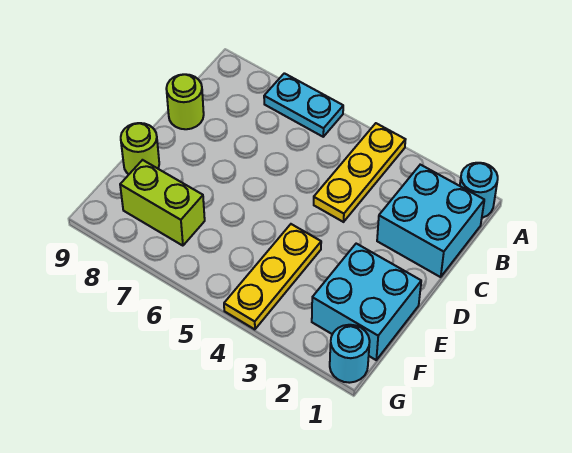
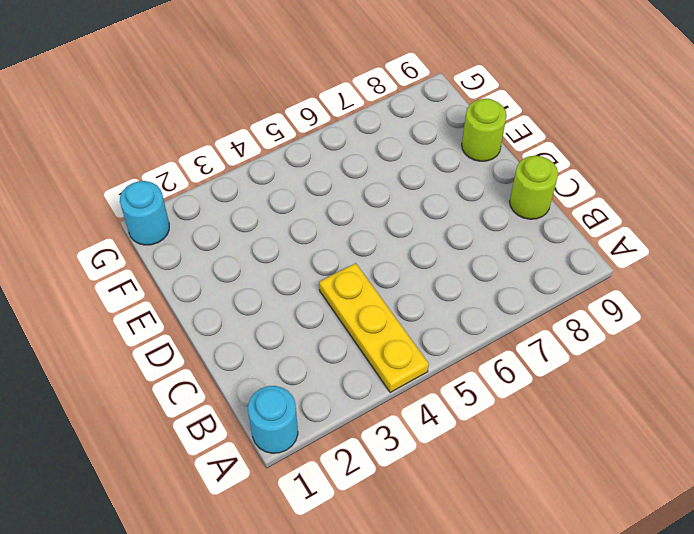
none -> cyan plate A6:A7 level 1
none -> cyan brick B1:C2 level 1

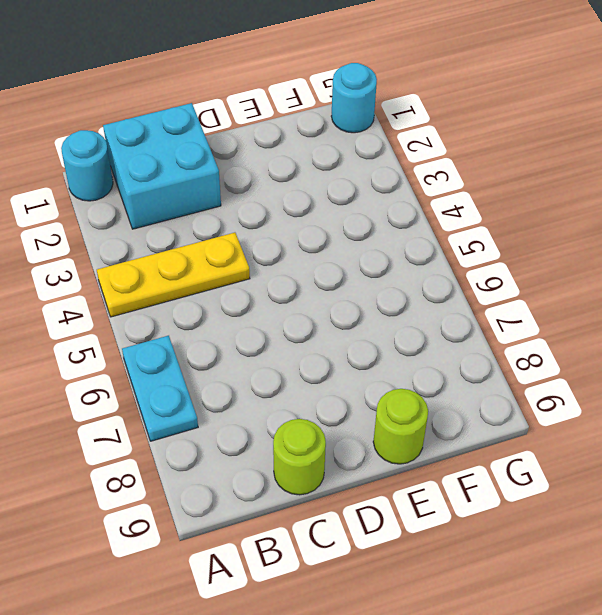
none -> cyan brick E1:F2 level 1
none -> yellow plate E4:G4 level 1

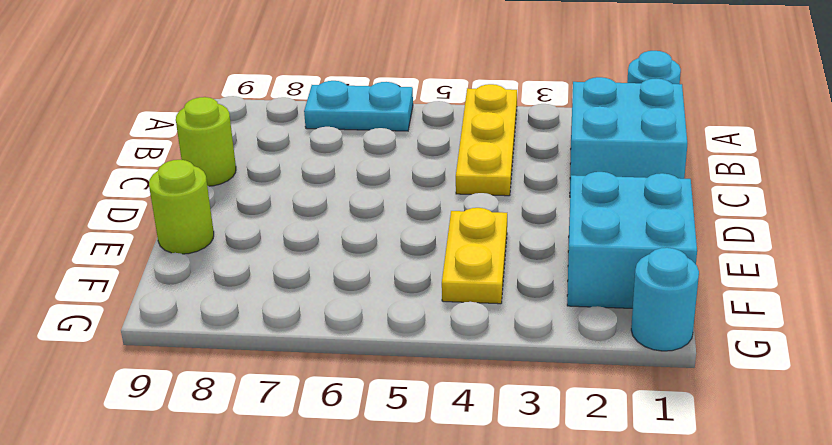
yellow plate E4:F4 level 1 -> yellow plate E4:G4 level 1
none -> lime brick F7:F8 level 1

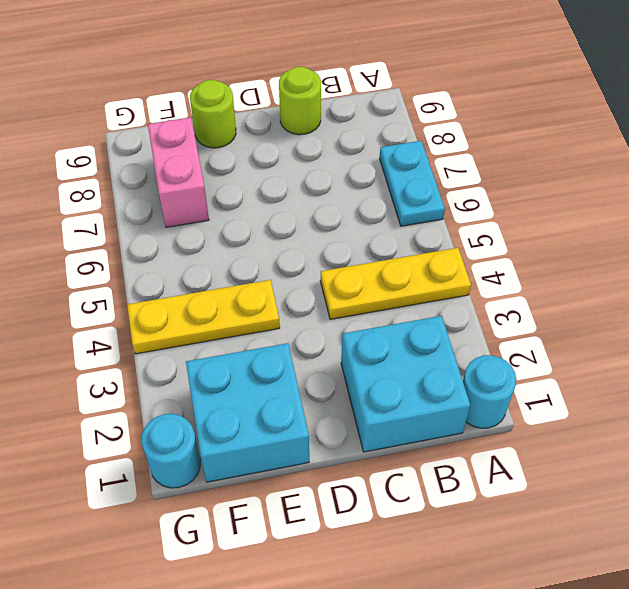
pink brick F7:F8 level 1 -> lime brick F7:F8 level 1

